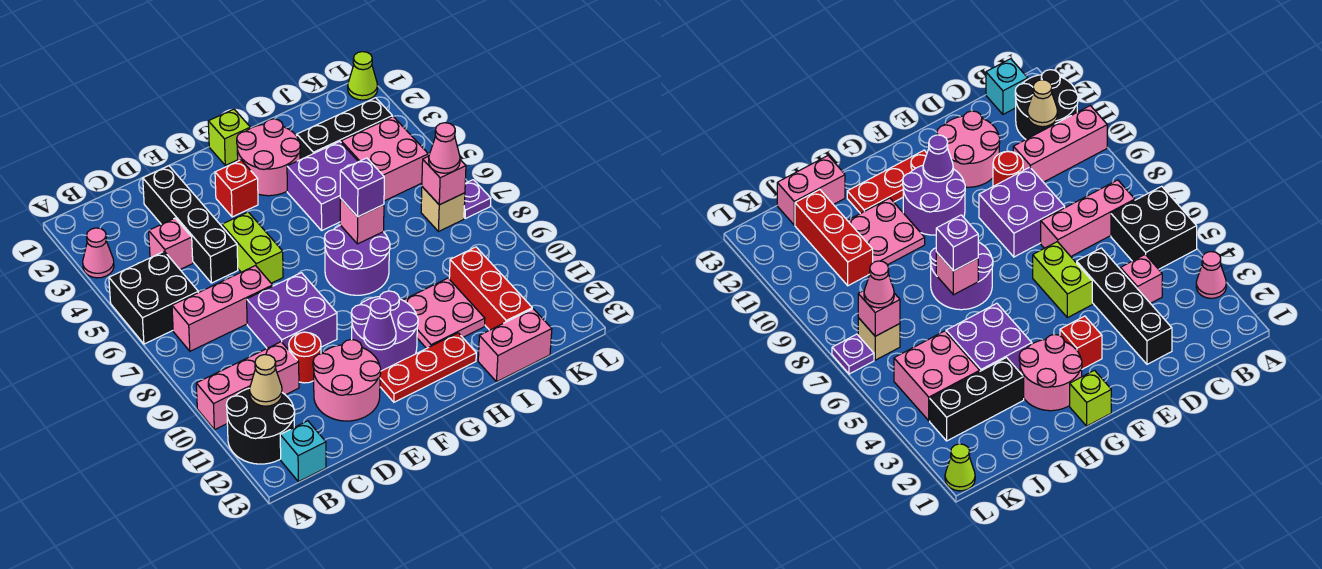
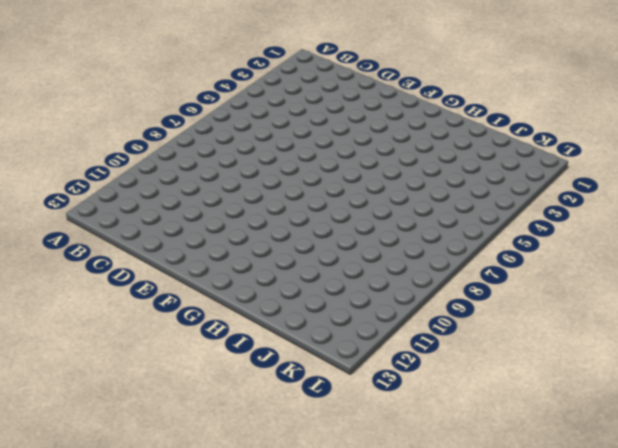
none -> pink cone A3 level 1
none -> black brick A5:B6 level 1
none -> pink brick A10:C10 level 1
none -> black round brick A11:B12 level 1

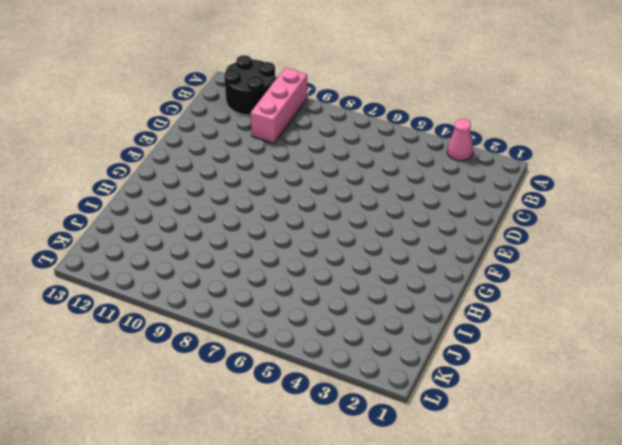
none -> black brick A5:B6 level 1
none -> pink brick B7:D7 level 1
none -> cyan brick B13 level 1
none -> pink brick C4 level 1

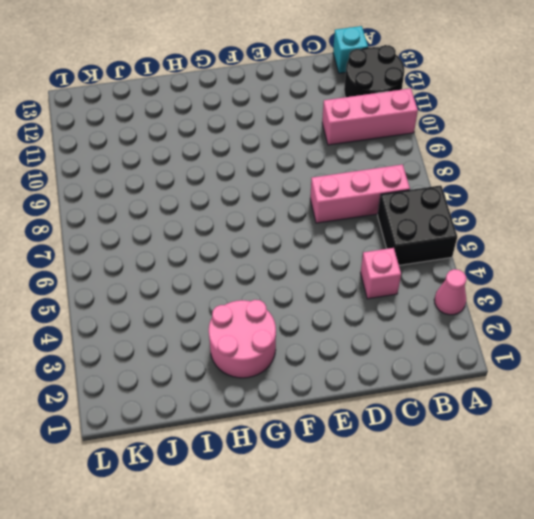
none -> black brick D2:D5 level 1
none -> purple brick D8:E9 level 1
none -> red round brick D10 level 1
none -> pink round brick D11:E12 level 1

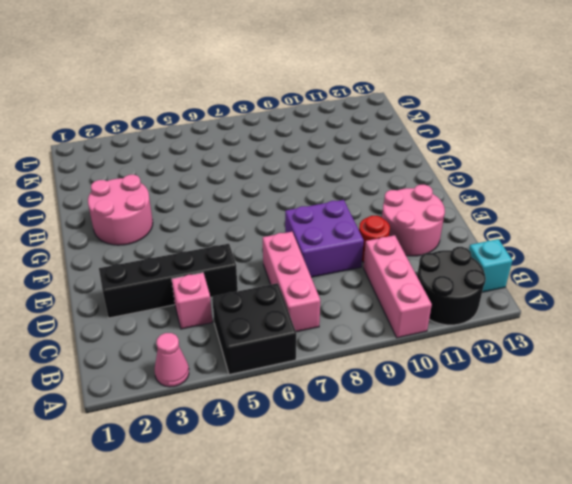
none -> lime brick E5:E6 level 1
none -> red brick F3 level 1
none -> purple round brick F10:G11 level 1
none -> red plate F12:H12 level 1

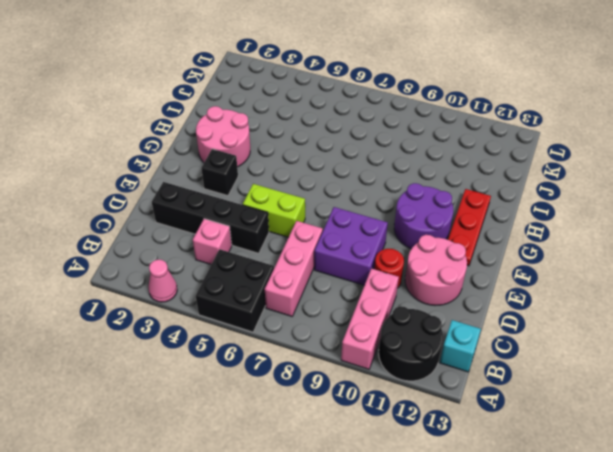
black brick F3 level 1 -> red brick F3 level 1
none -> lime brick G1 level 1
none -> purple round brick G7:H8 level 1
none -> purple brick H4:I5 level 1
none -> pink plate H10:I11 level 1

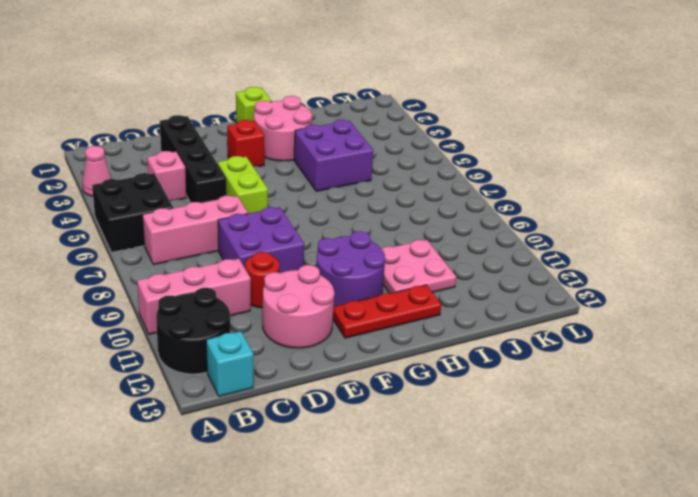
none -> purple round brick G7:H8 level 1
none -> black brick I3:K3 level 1
none -> pink brick I13:J13 level 1
none -> pink brick J4:K5 level 1

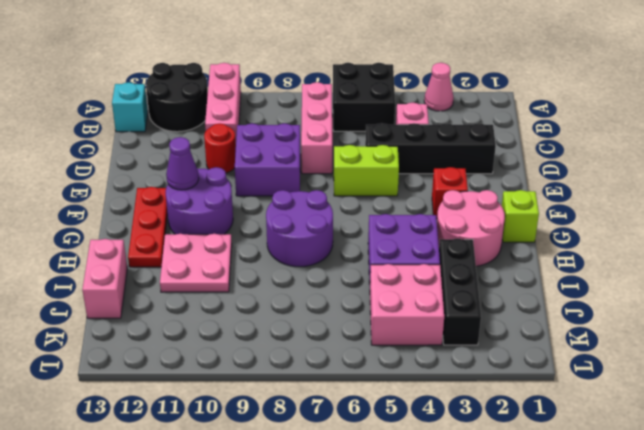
none -> pink round brick D11:E12 level 1
none -> red brick J10:J12 level 1
none -> tan brick K7 level 1
none -> lime cone L1 level 1

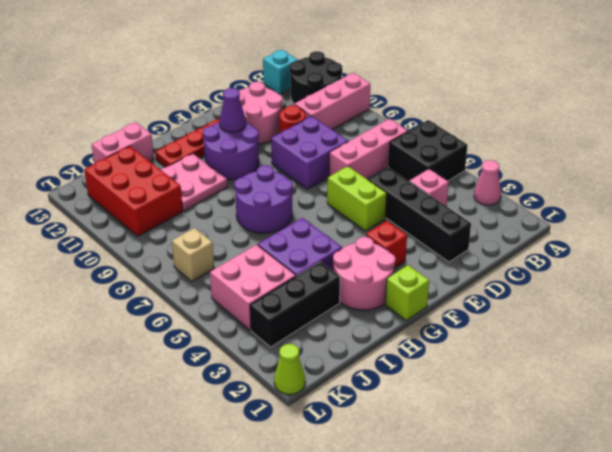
red brick J10:K12 level 1 -> red brick J10:J12 level 1
none -> purple plate L7 level 1
none -> tan cone B11 level 2
none -> pink brick H7 level 2
none -> pink brick K7 level 2

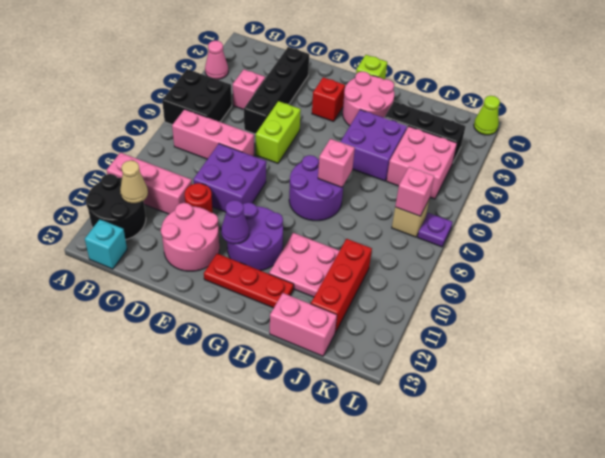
none -> purple brick H7 level 3
none -> pink cone K7 level 3

